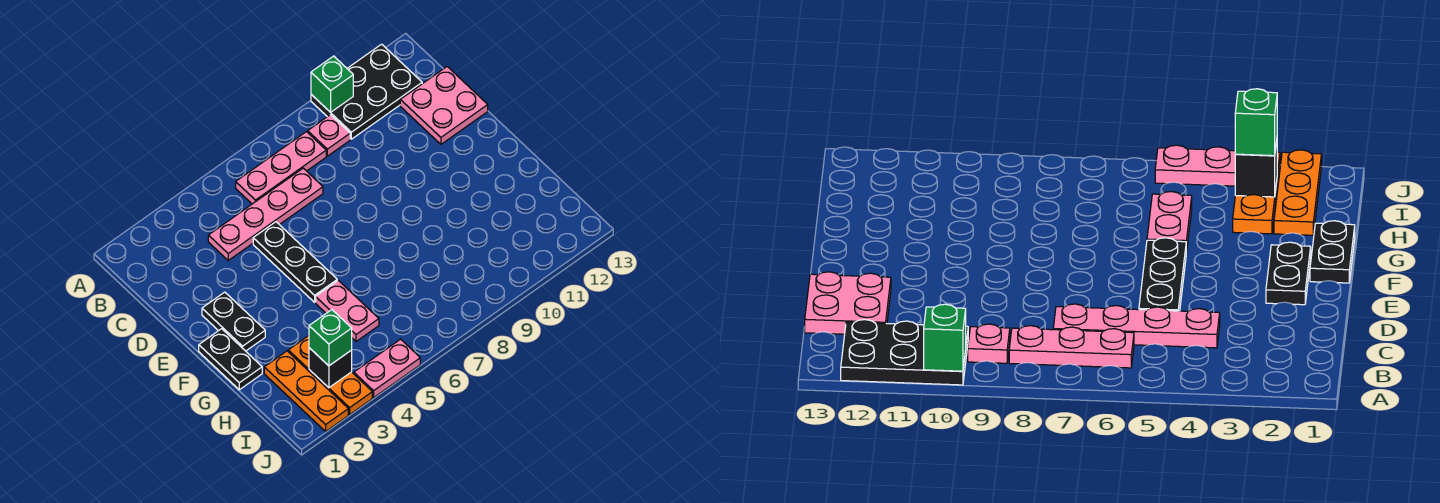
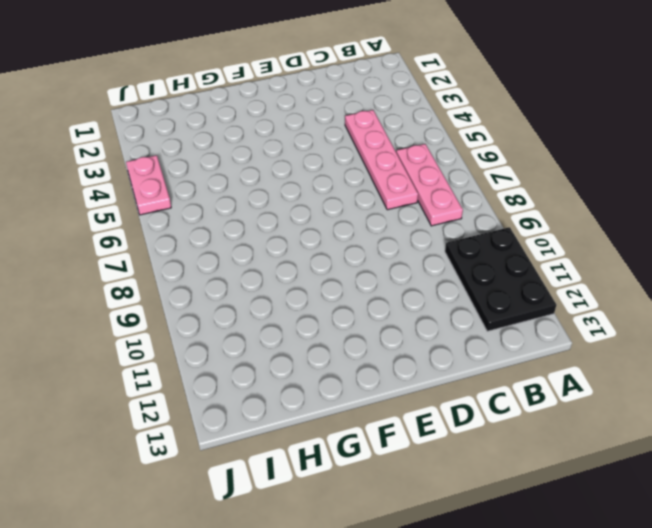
none -> pink plate B9 level 1
none -> pink plate C12:D13 level 1
none -> black plate D5:F5 level 1

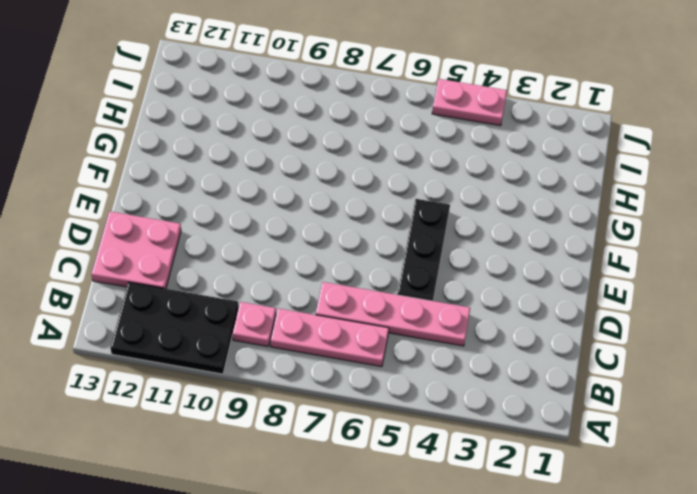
none -> black plate E2:F2 level 1
none -> black plate F1:G1 level 1
none -> pink plate G5:H5 level 1

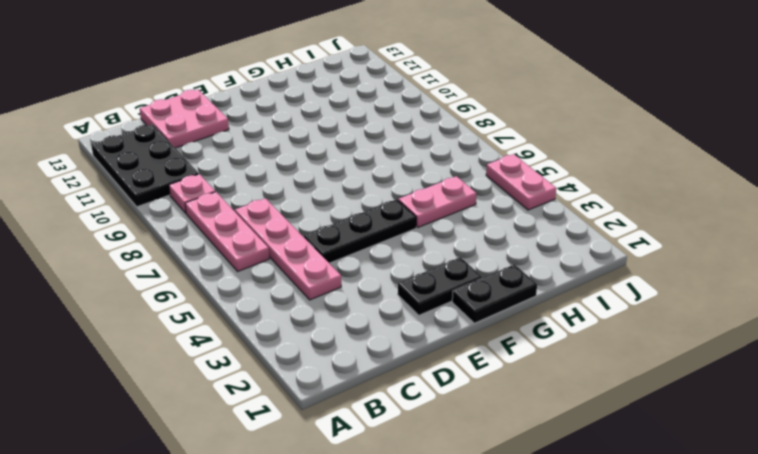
none -> orange plate H2:J2 level 1
none -> orange plate H3:J3 level 1
none -> green brick A10 level 2

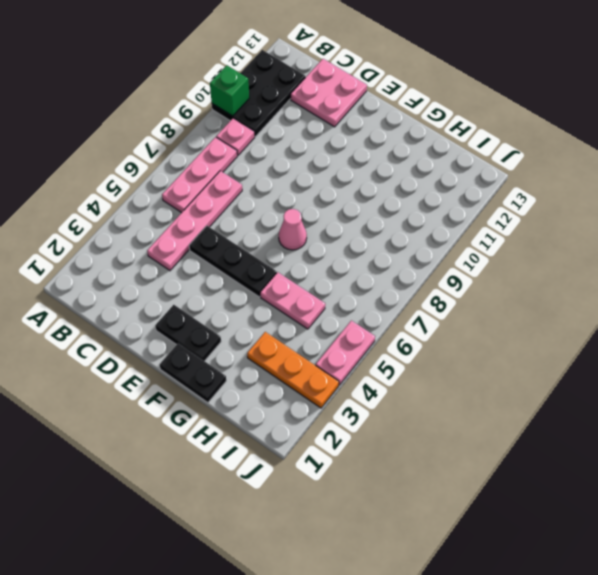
pink cone F7 level 1 -> none
none -> orange plate H2:J2 level 1
none -> black brick I3 level 2
none -> green brick I3 level 3

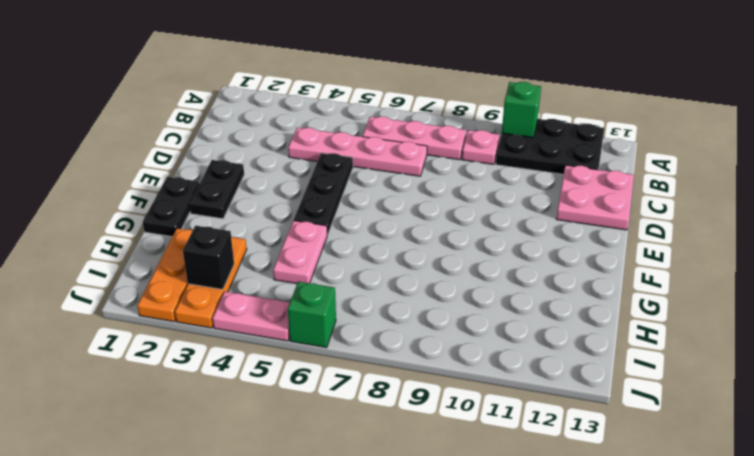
green brick J6 level 1 -> green brick I3 level 3

